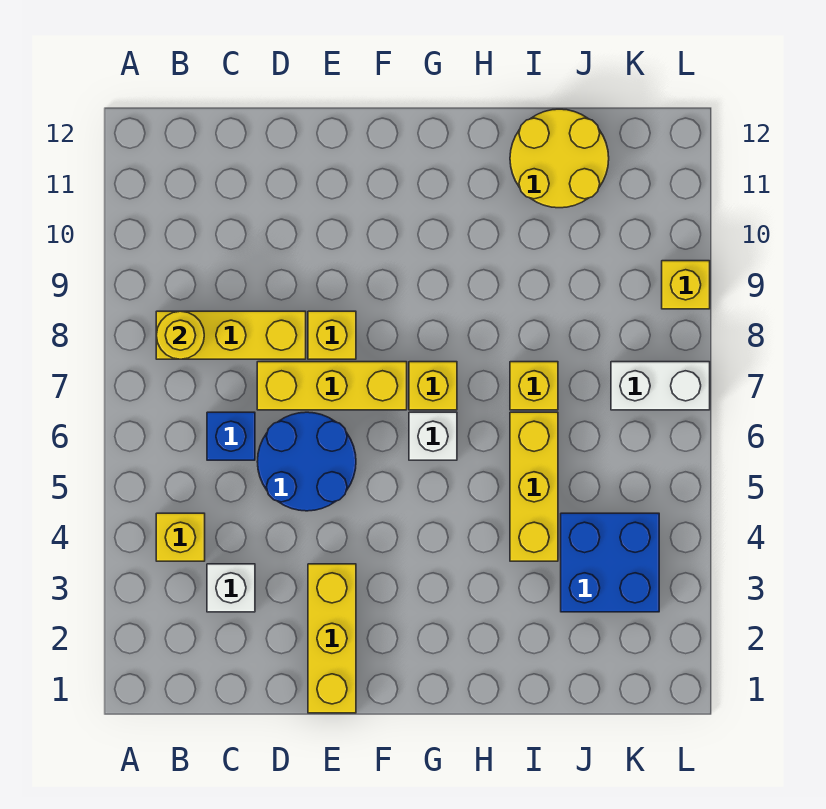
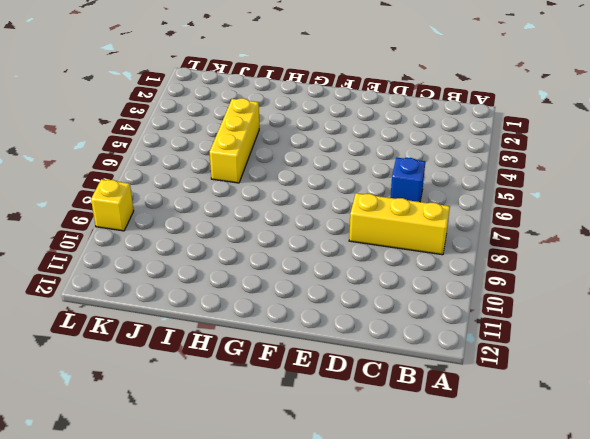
none -> yellow brick B4 level 1
none -> white brick C3 level 1
none -> blue round brick D5:E6 level 1

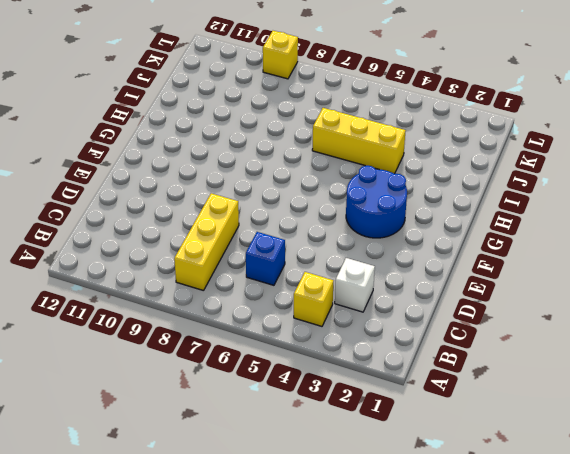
blue round brick F3:G4 level 1 -> blue round brick D5:E6 level 1
none -> yellow brick D7:F7 level 1
none -> yellow brick E1:E3 level 1
none -> yellow brick E8 level 1

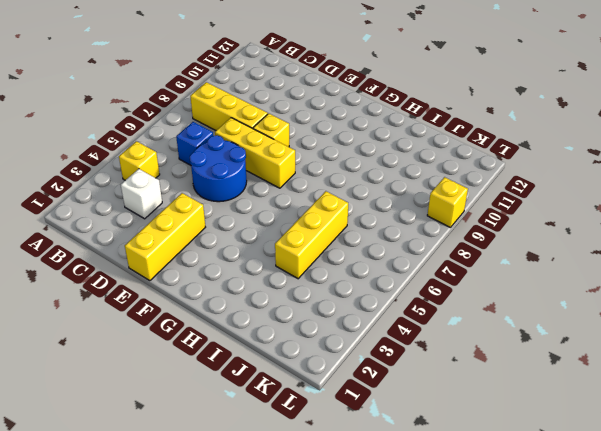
none -> white brick G6 level 1
none -> yellow brick G7 level 1
none -> yellow brick I7 level 1

